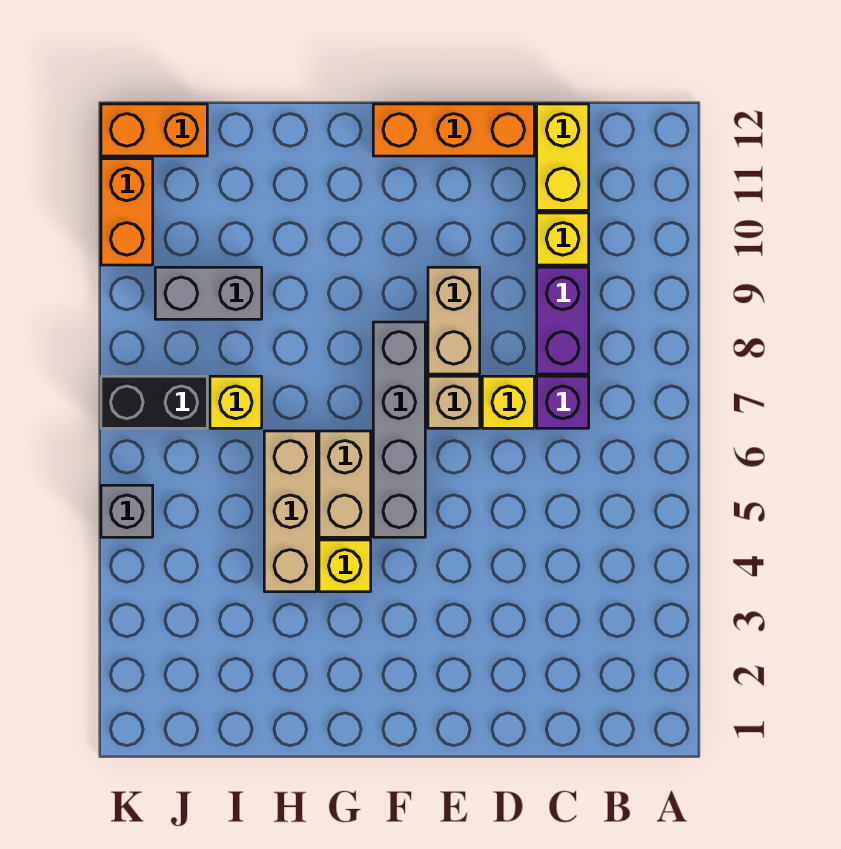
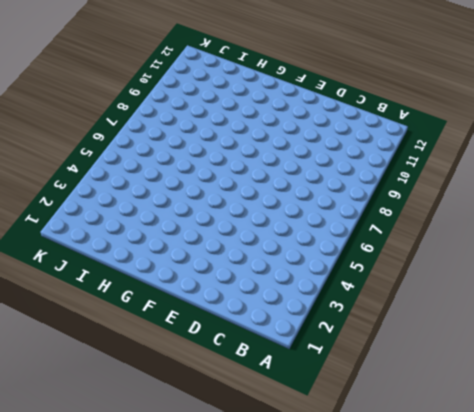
none -> purple brick C7 level 1
none -> purple brick C8:C9 level 1
none -> yellow brick C10 level 1

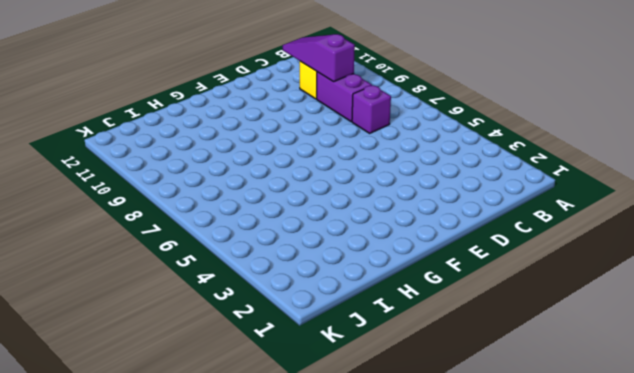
purple slope C9:C11 level 2 top 9 -> none
none -> yellow brick C11:C12 level 1
none -> yellow brick D7 level 1
none -> orange brick D12:F12 level 1

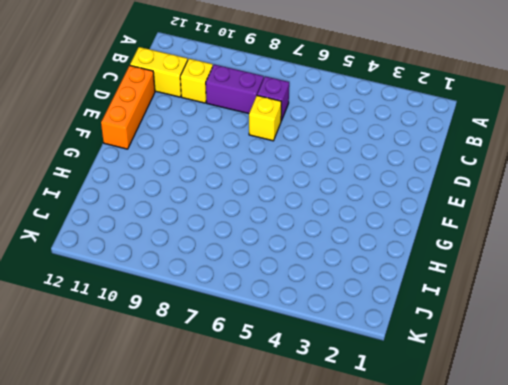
none -> tan brick E7 level 1
none -> tan brick E8:E9 level 1
none -> grey brick F5:F8 level 1

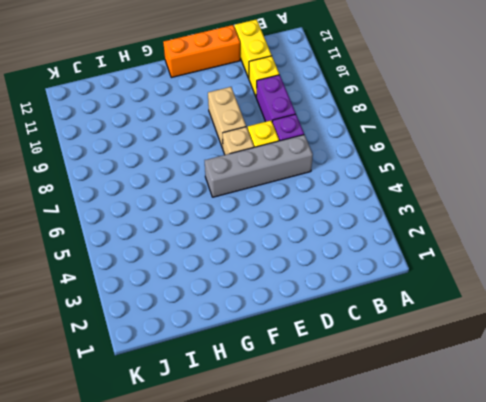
grey brick C6:F6 level 1 -> grey brick F5:F8 level 1
none -> yellow brick G4 level 1
none -> tan brick G5:G6 level 1
none -> tan brick H4:H6 level 1

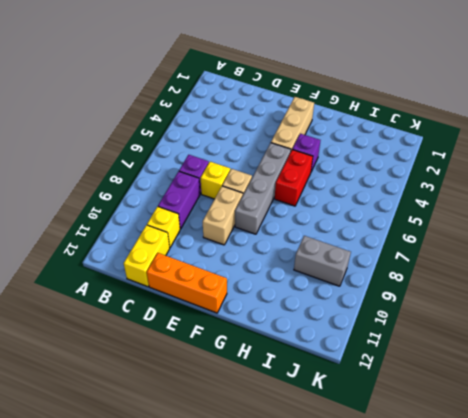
tan brick F2:F4 level 1 -> tan brick H4:H6 level 1
purple brick G4 level 1 -> yellow brick G4 level 1
red brick G5:G6 level 1 -> tan brick G5:G6 level 1
none -> yellow brick I7 level 1
none -> black brick J7:K7 level 1
none -> orange brick J12:K12 level 1

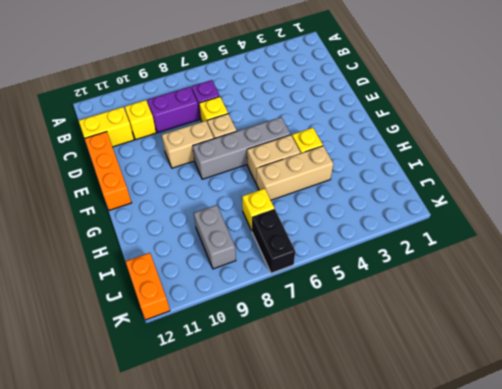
none -> grey brick K5 level 1
none -> orange brick K10:K11 level 1

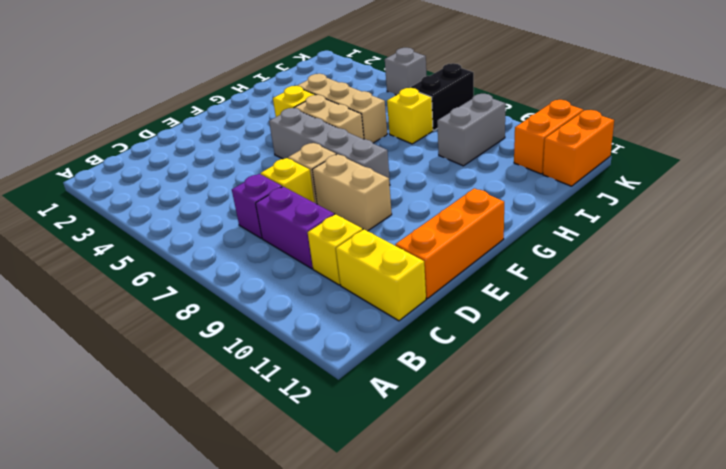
orange brick J11:K11 level 1 -> orange brick K10:K11 level 1

